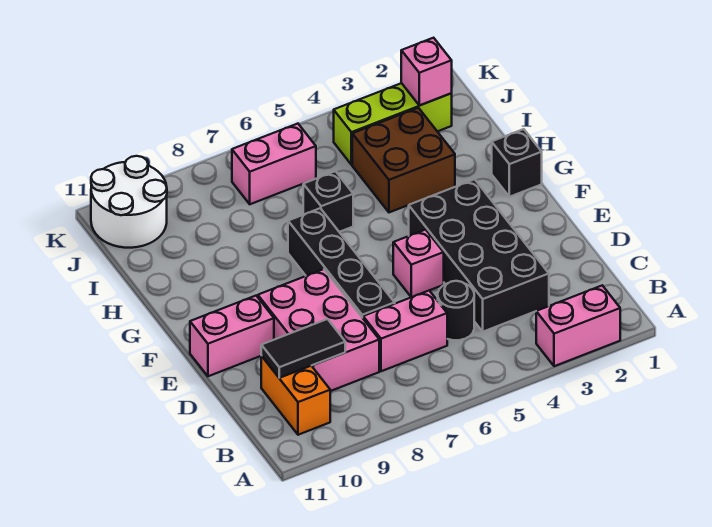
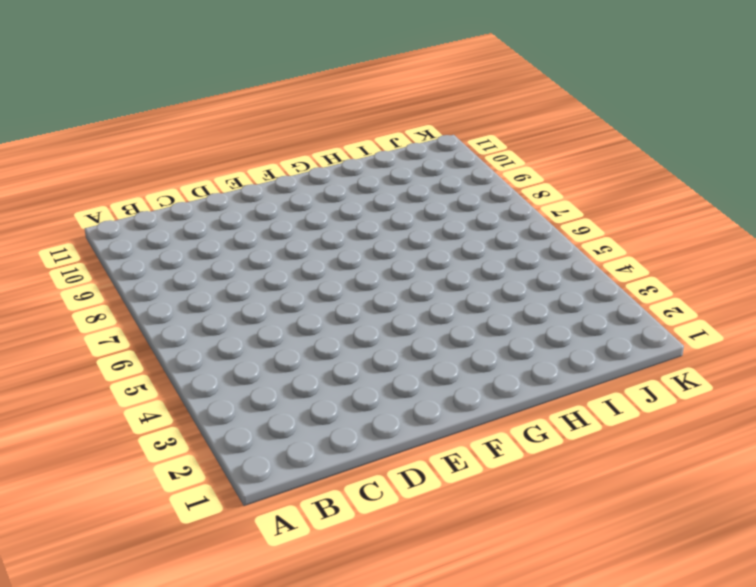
none -> pink brick A2:A3 level 1
none -> orange brick B10:C10 level 1
none -> black brick C3:F4 level 1

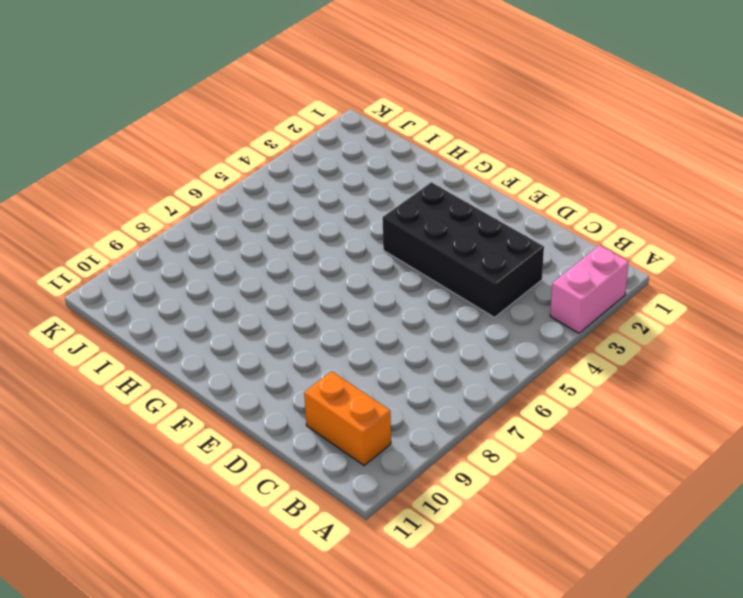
none -> black round brick C5 level 1
none -> pink brick C6:C7 level 1
none -> pink brick C8:E9 level 1

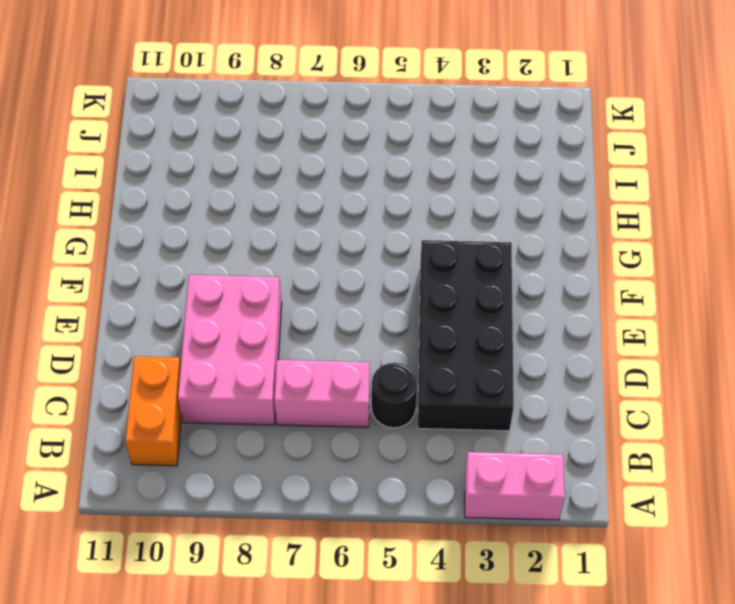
none -> black brick D7:G7 level 1
none -> pink brick E5 level 1
none -> pink brick E10:E11 level 1

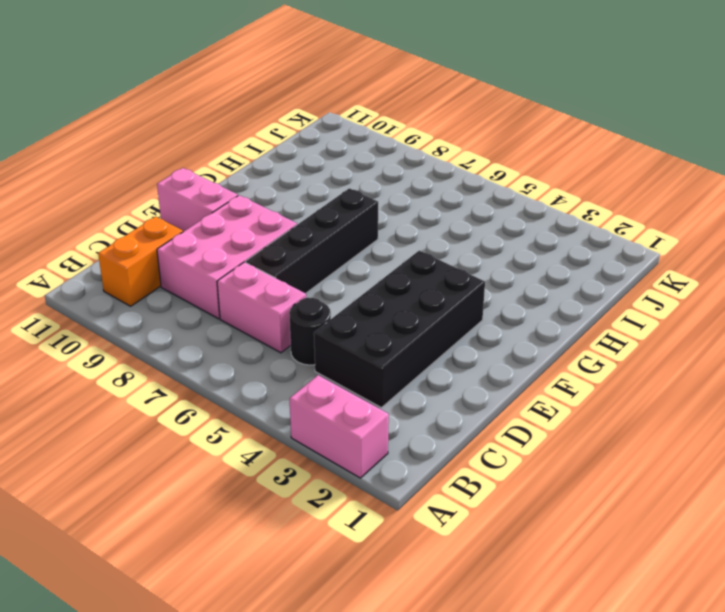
none -> pink brick E5 level 1
none -> black brick G1 level 1
none -> brown brick H3:I4 level 1

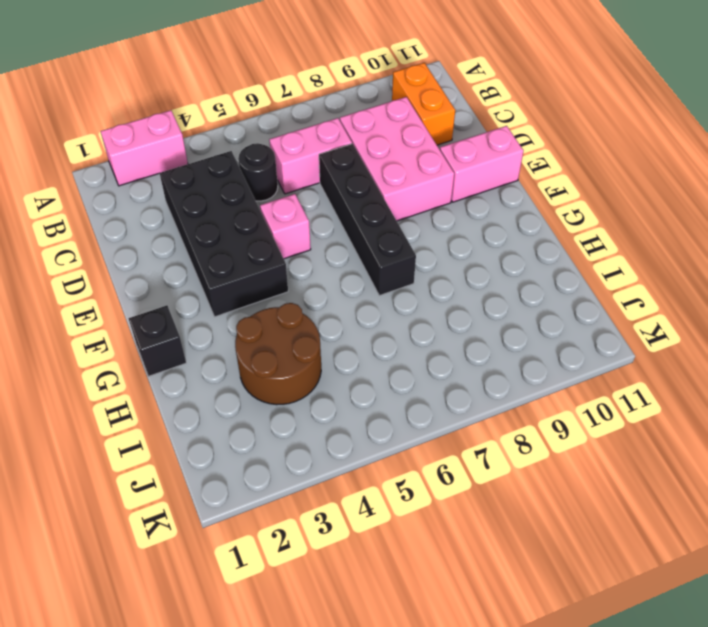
brown round brick H3:I4 level 1 -> brown brick H3:I4 level 1
none -> black brick H6 level 1
none -> lime brick J2:J4 level 1
none -> pink brick J6:J7 level 1

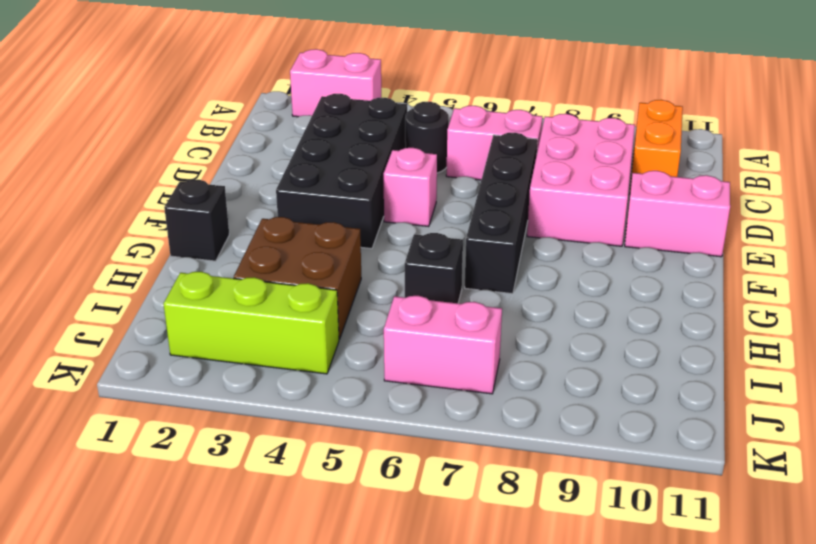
none -> white round brick J10:K11 level 1
none -> black tile C9:C10 level 2
none -> pink brick J2 level 2

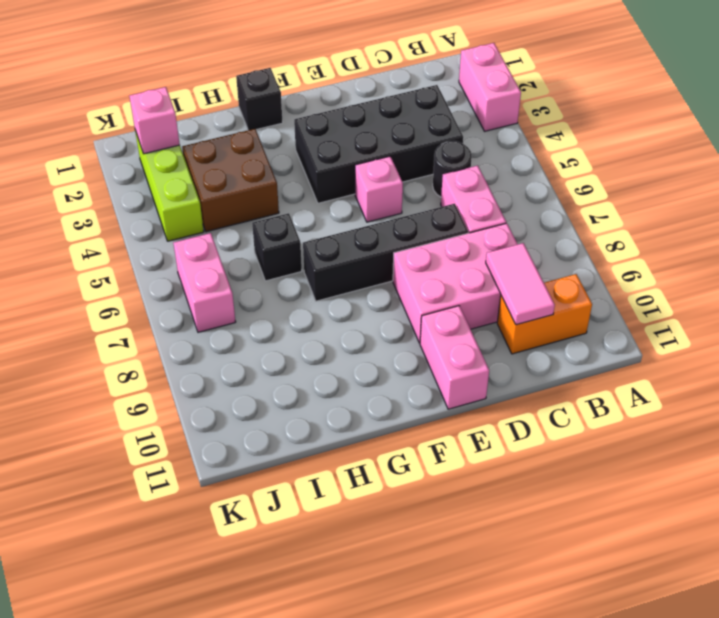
pink tile C9:C10 level 2 -> black tile C9:C10 level 2
none -> white round brick J10:K11 level 1

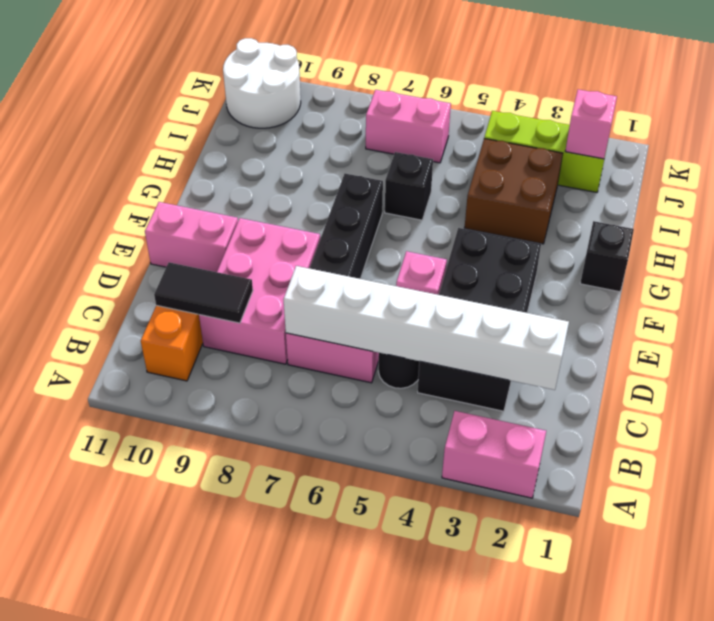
white brick C2:C7 level 2 -> none

